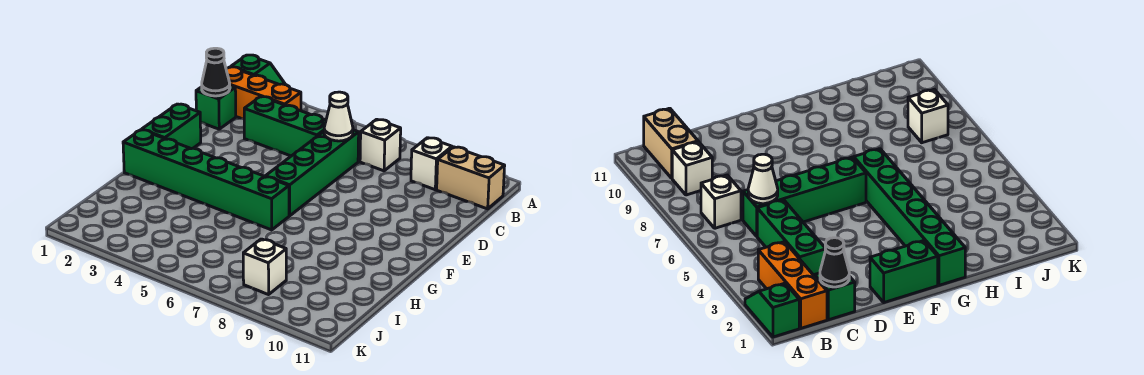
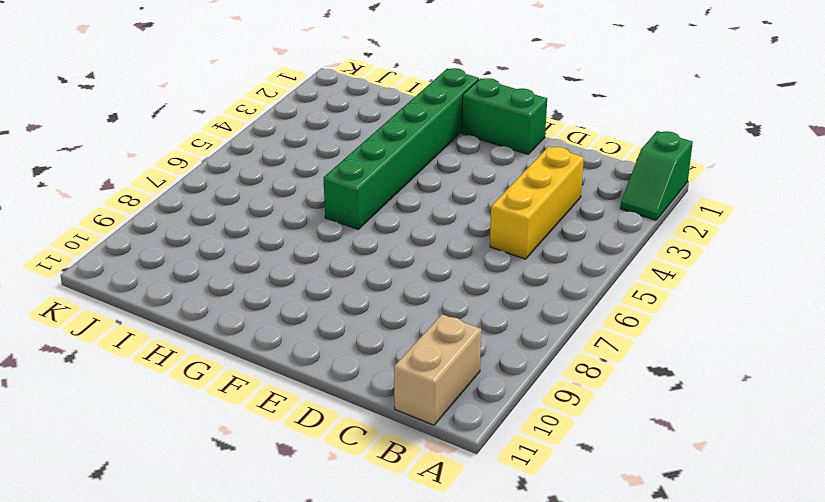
yellow brick C3:C5 level 1 -> green brick C3:C5 level 1
none -> orange brick B1:B3 level 1
none -> white brick B7 level 1
none -> white brick B9 level 1

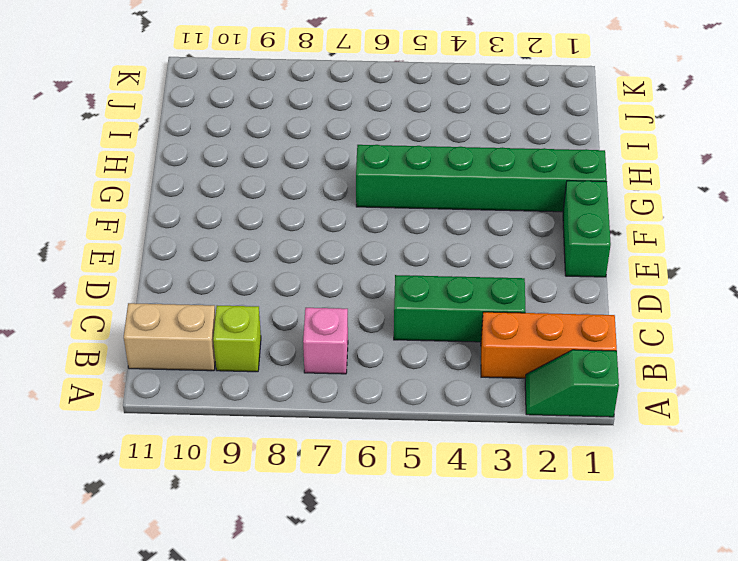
pink brick B7 level 1 -> white brick B7 level 1
lime brick B9 level 1 -> white brick B9 level 1
none -> green brick C1 level 1
none -> green brick C6:F6 level 1
none -> white brick J8 level 1

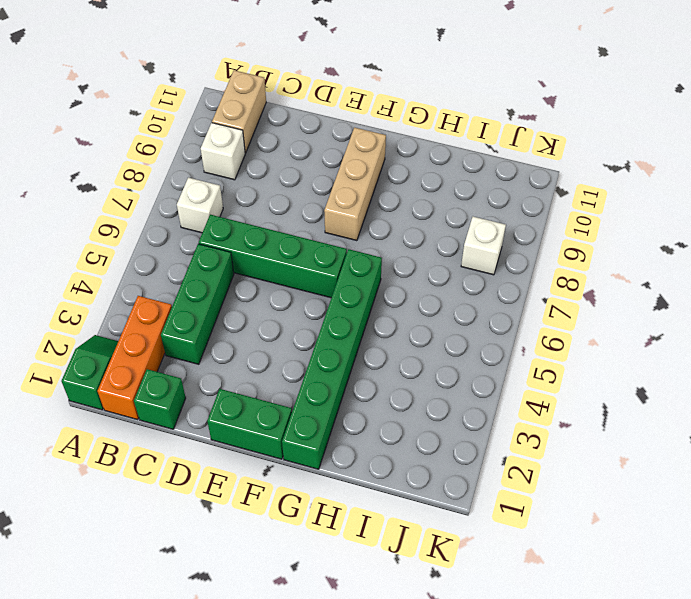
tan brick F8:F10 level 1 -> none
none -> black cone C1 level 2
none -> white cone C6 level 2

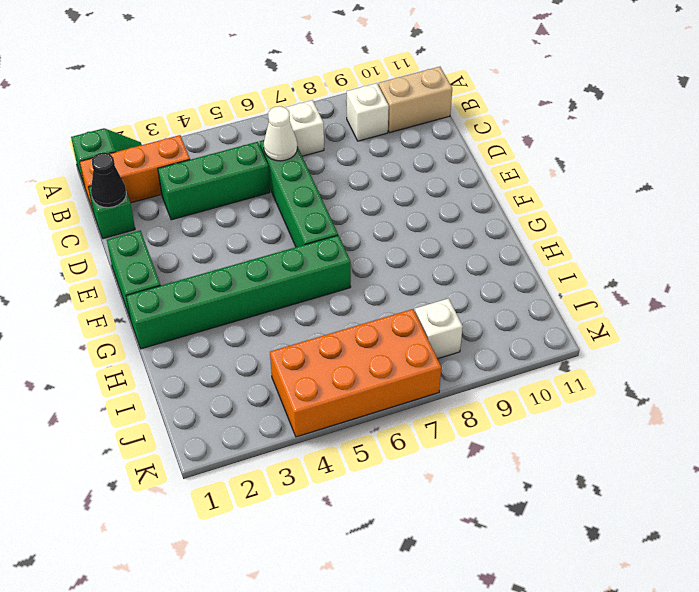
orange brick J4:K7 level 1 -> none

